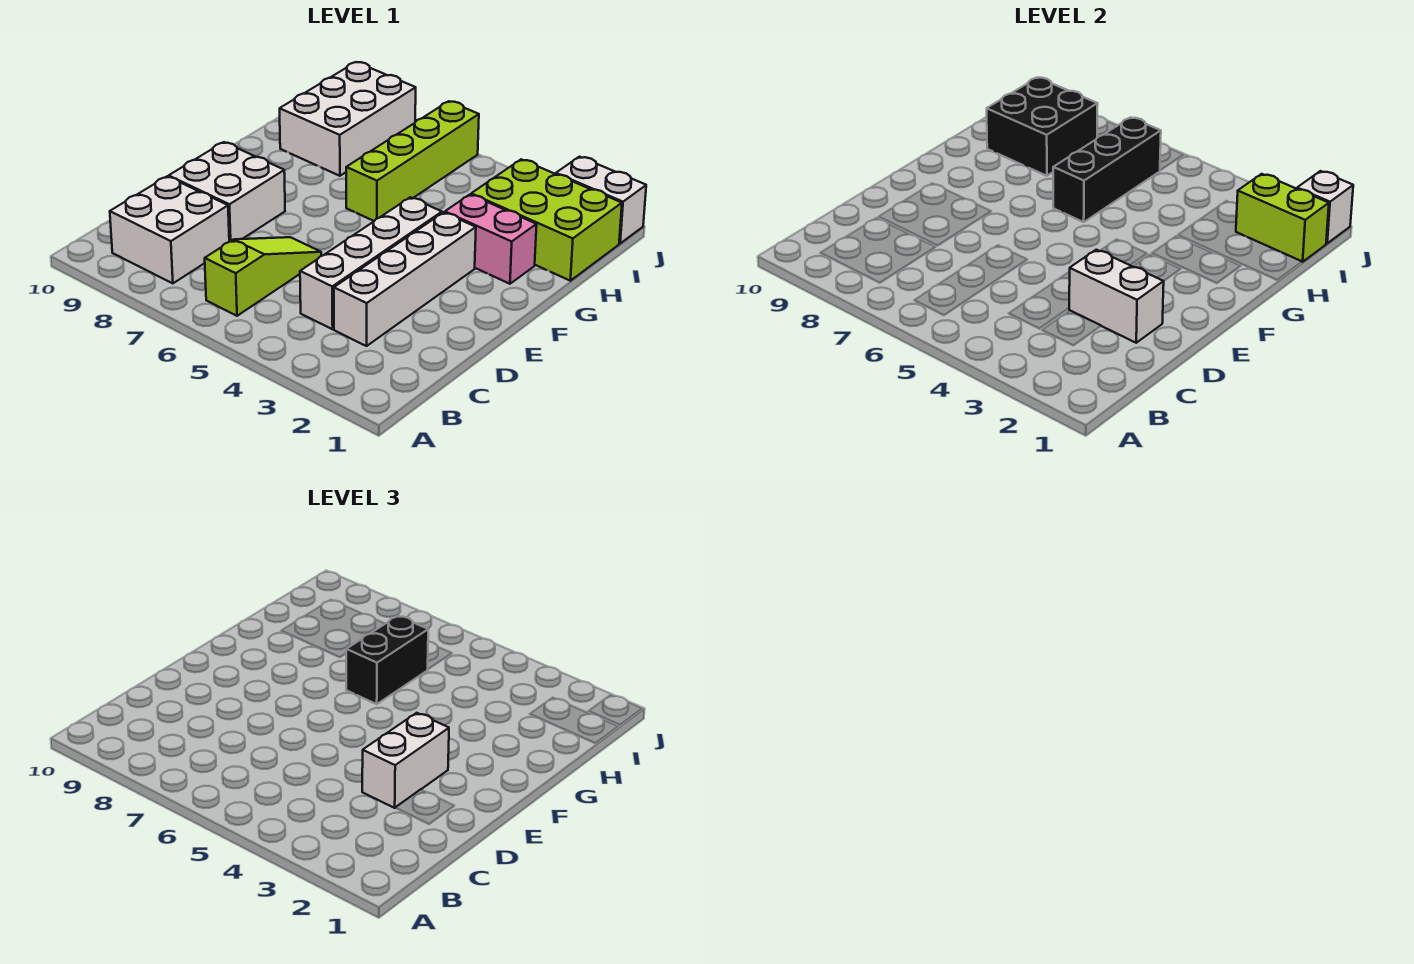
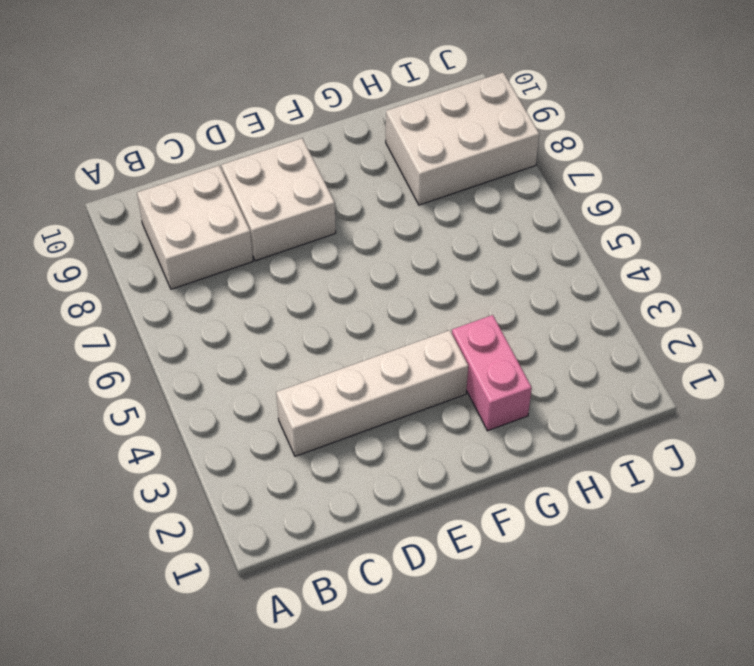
none -> lime slope B6:D6 level 1 top B
none -> white brick C4:F4 level 1
none -> lime brick G6:J6 level 1

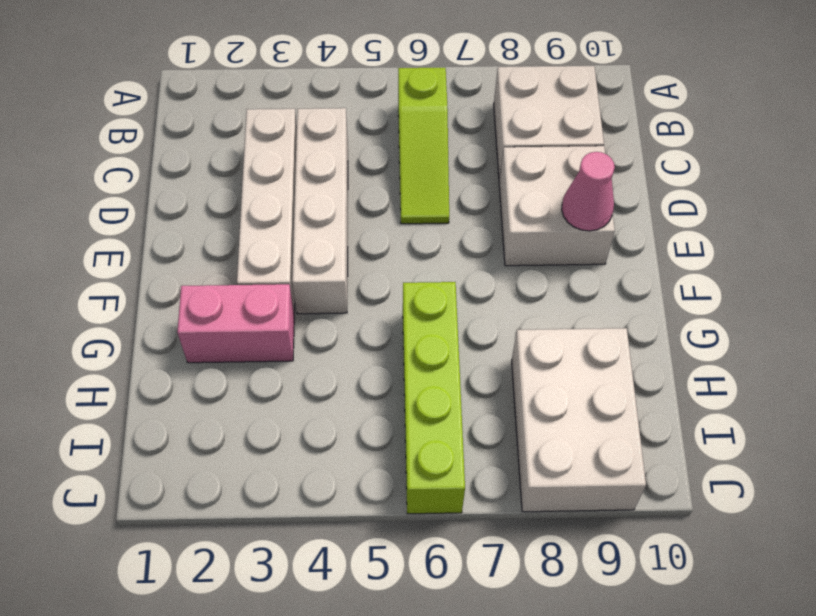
pink cone E9 level 2 -> none
none -> lime brick H1:I3 level 1
none -> white brick J1:J2 level 1
none -> white brick D2:D3 level 2

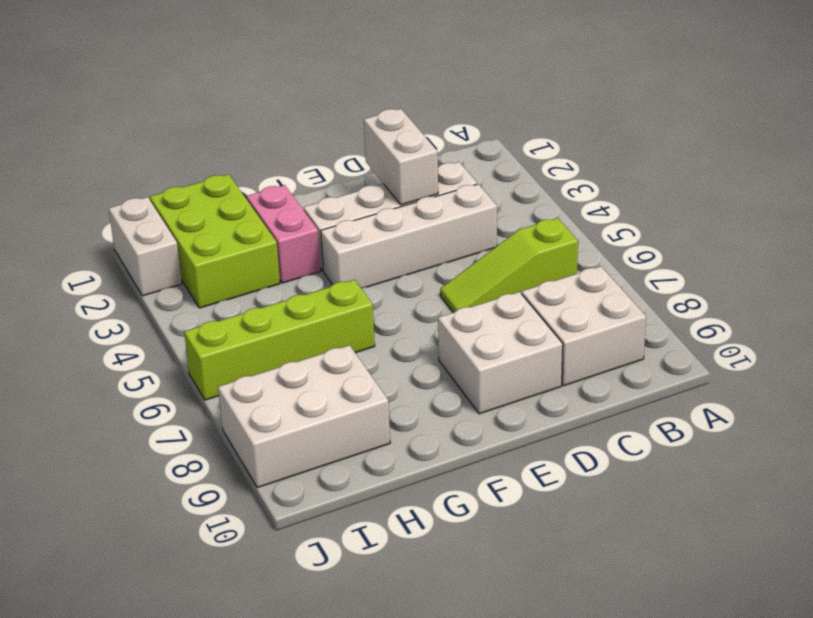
none -> black brick G6:I6 level 2
none -> black brick H8:I9 level 2
none -> lime brick I1:I2 level 2

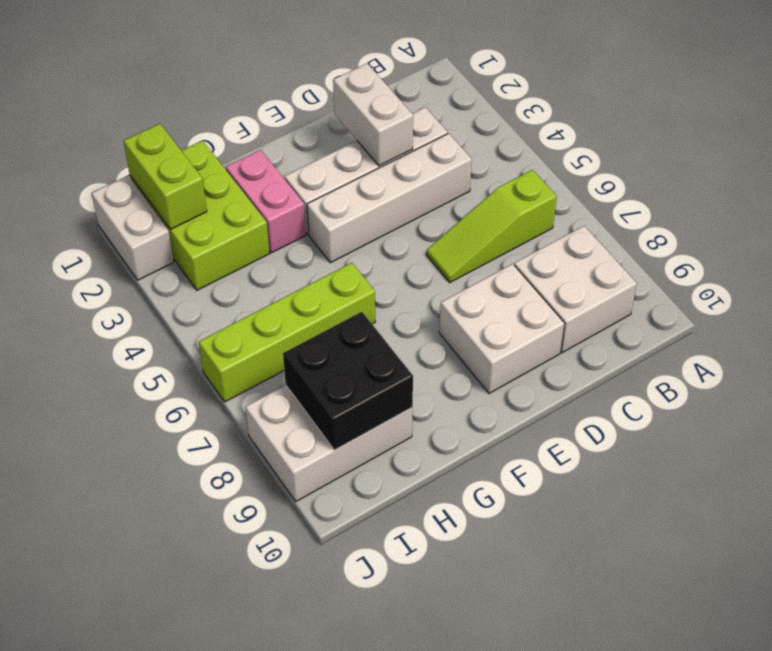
none -> black brick G6:I6 level 2
none -> white brick J1 level 2
none -> white brick D3:E3 level 3

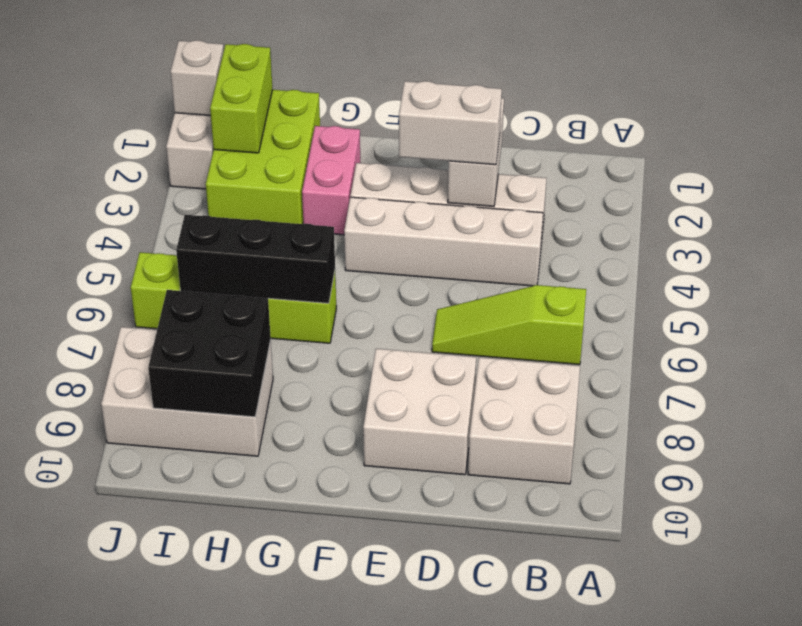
none -> black brick G6:H6 level 3

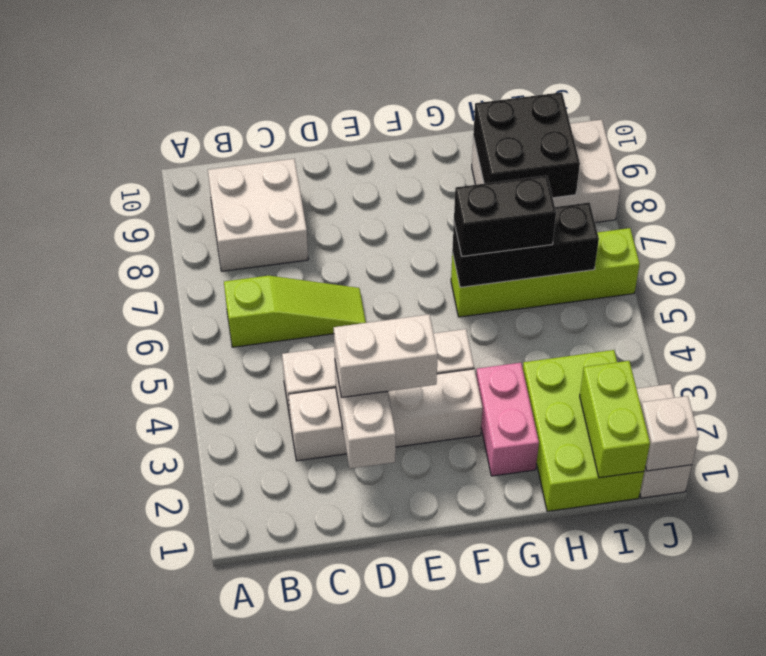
none -> white brick D8:E9 level 1

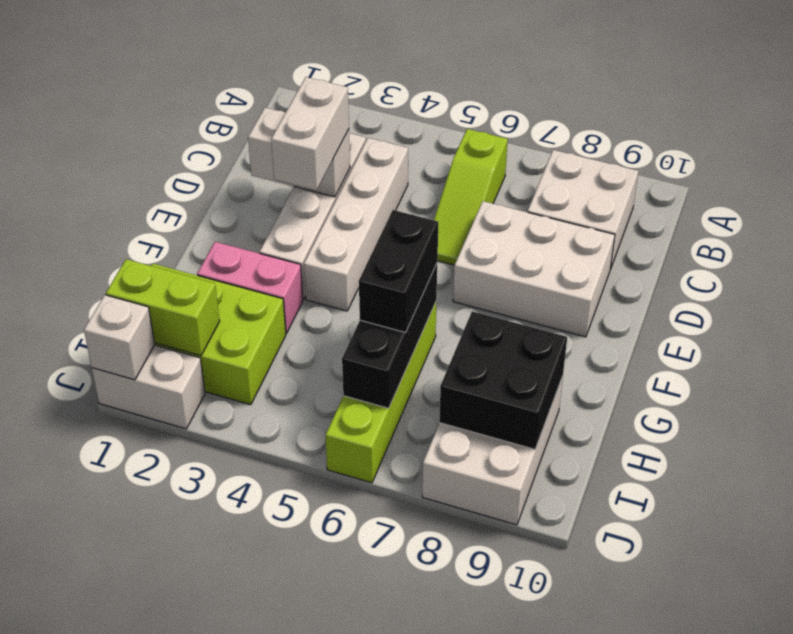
white brick D7:E9 level 1 -> white brick D8:E9 level 1

